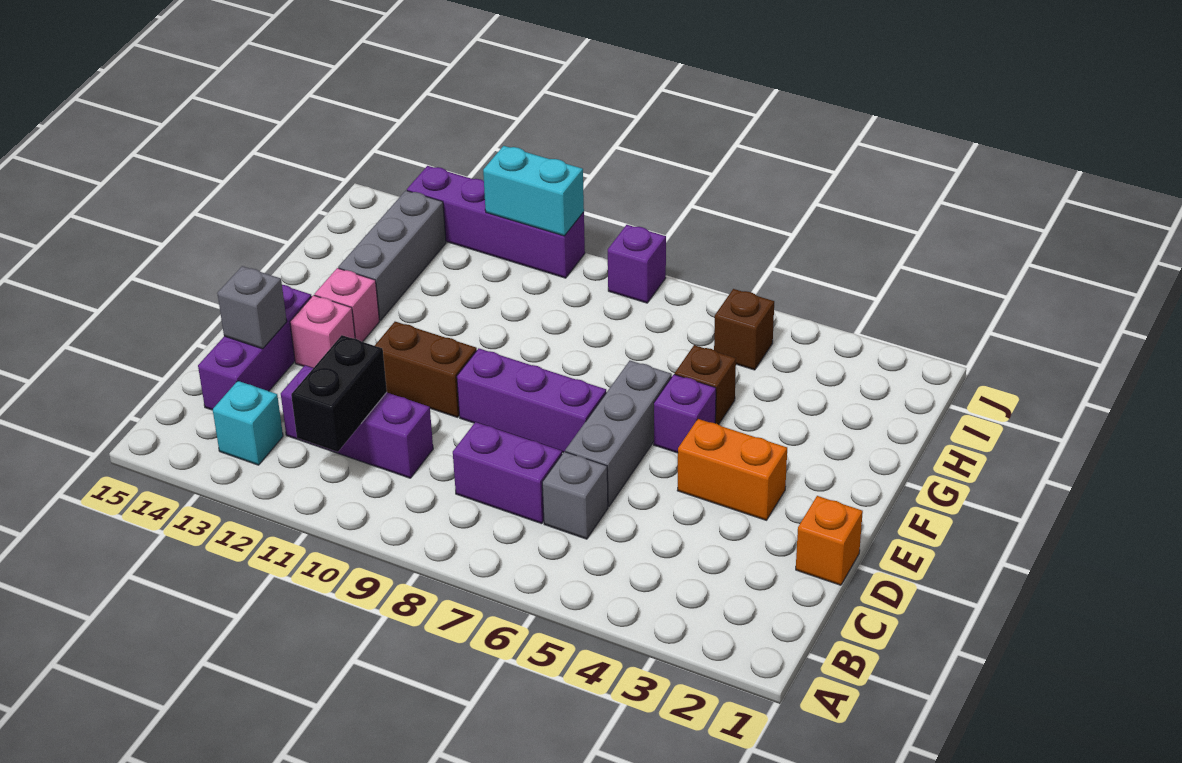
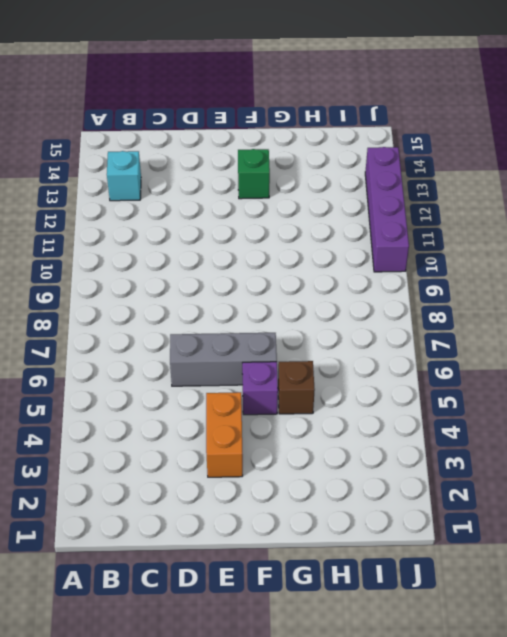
green brick F13 level 1 -> pink brick F13 level 1
none -> grey brick C6 level 1
none -> purple brick C7:C8 level 1
none -> purple brick C10:C12 level 1

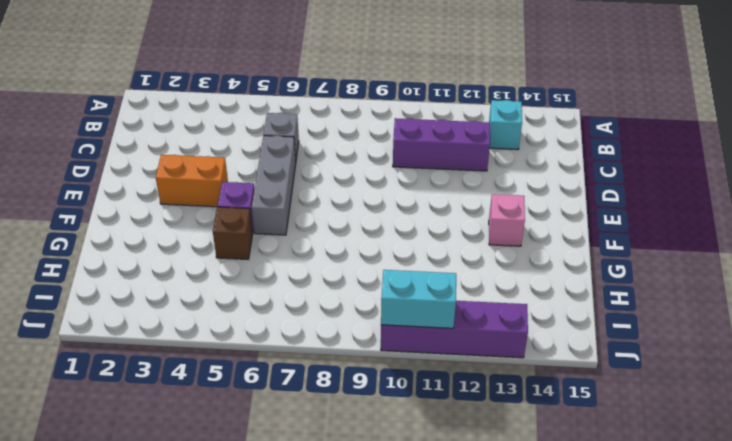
none -> purple brick C7:C8 level 1
none -> purple brick C14:E14 level 1
none -> orange brick D1 level 1

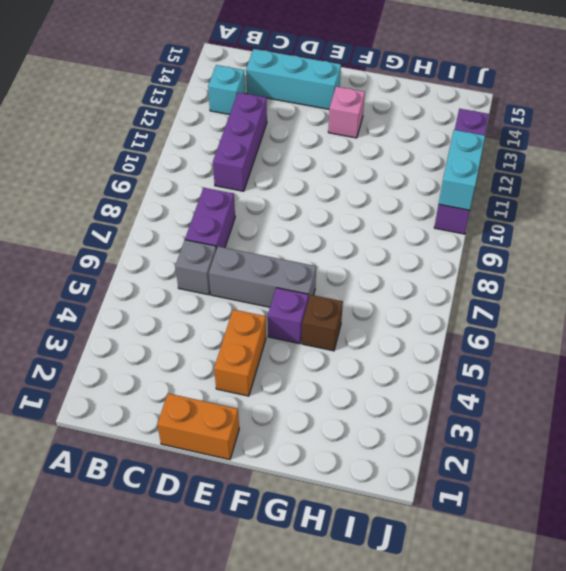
cyan brick C14:E14 level 1 -> purple brick C14:E14 level 1
orange brick D1:E1 level 1 -> orange brick D1 level 1
none -> purple brick E7:E9 level 1
none -> brown brick E10:E11 level 1
none -> pink brick E13 level 1

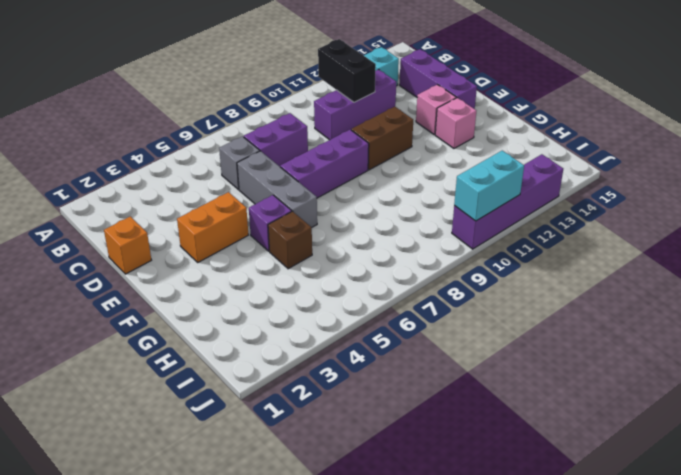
none -> grey brick G13:I13 level 1
none -> brown brick I5 level 1
none -> purple brick J8 level 1

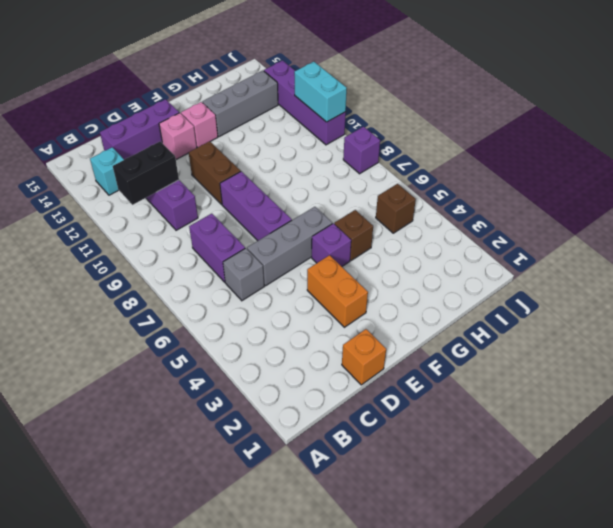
none -> grey brick D14 level 2

